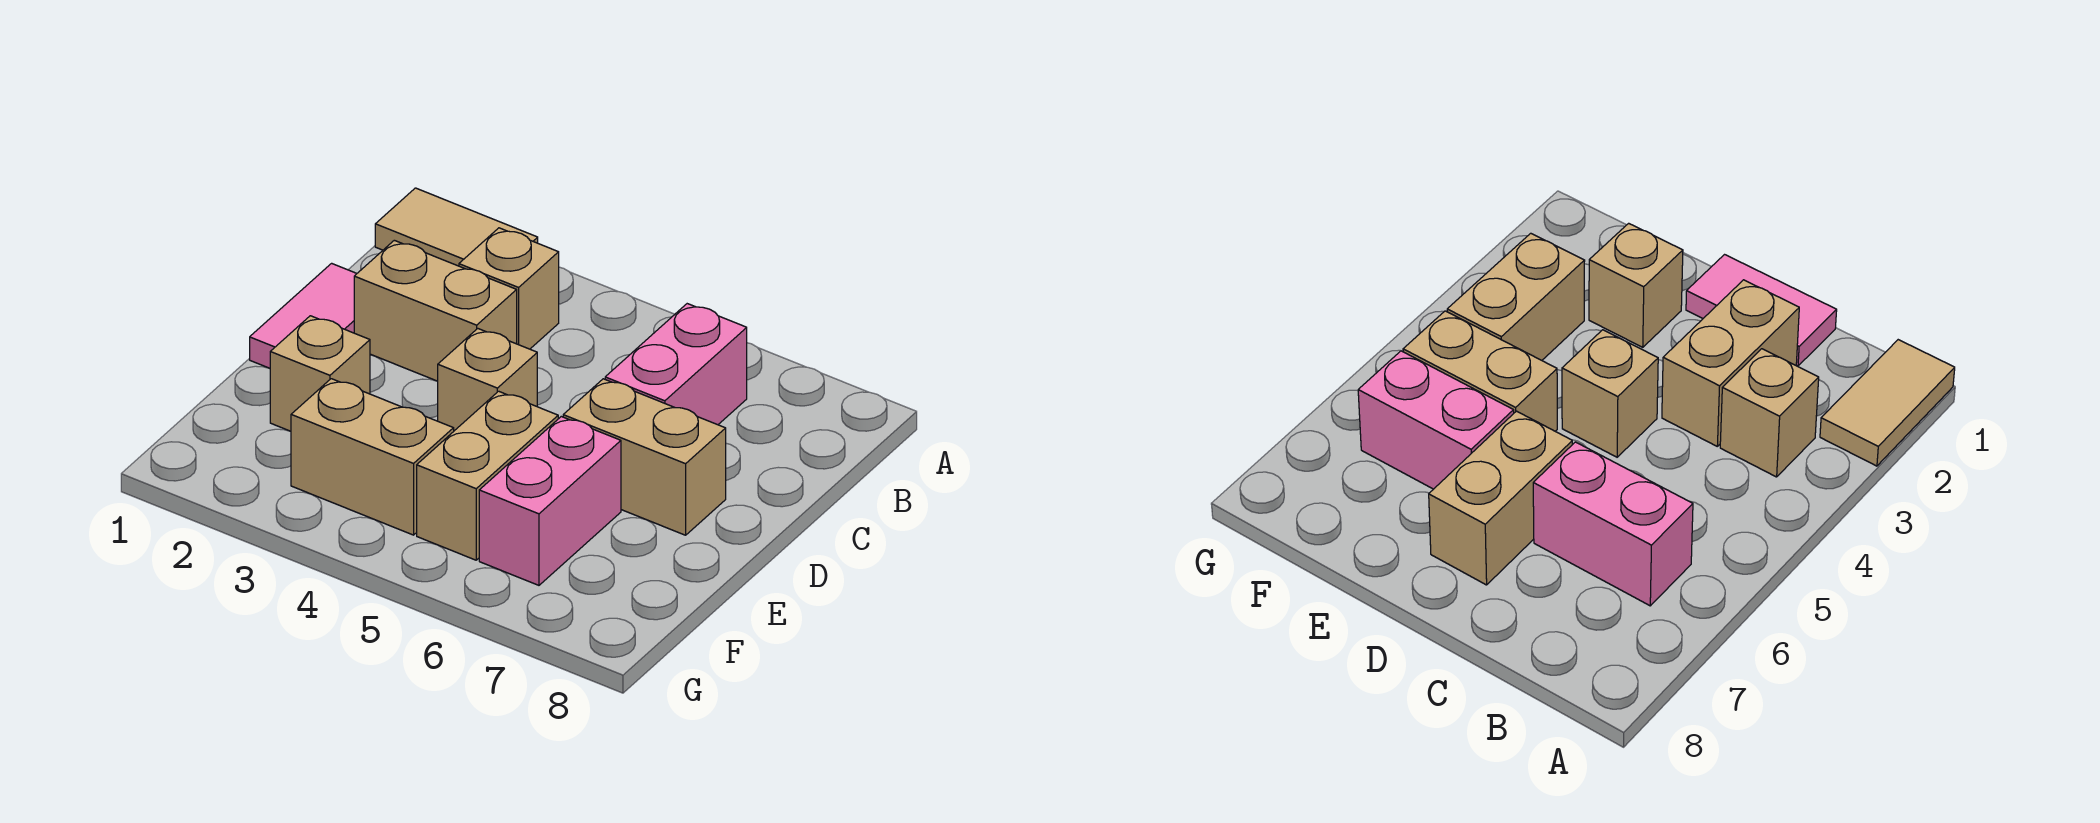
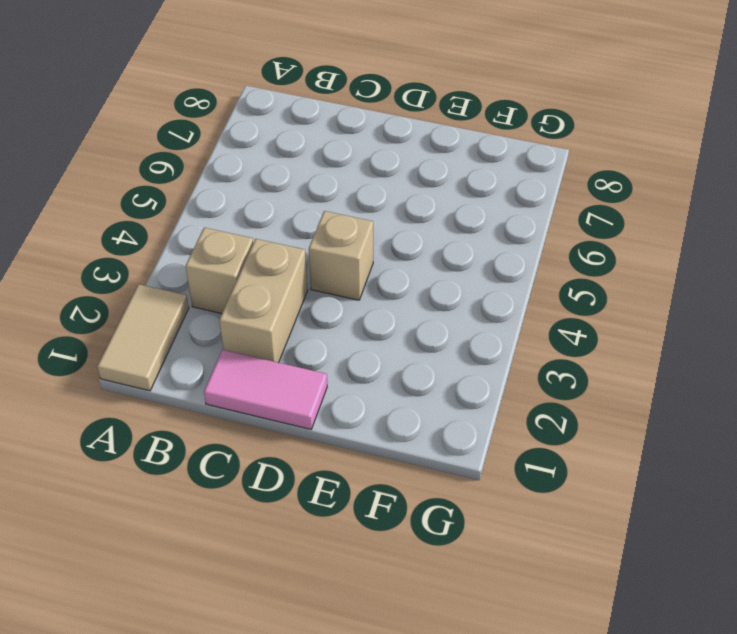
none -> pink brick B6:C6 level 1
none -> tan brick D6:D7 level 1

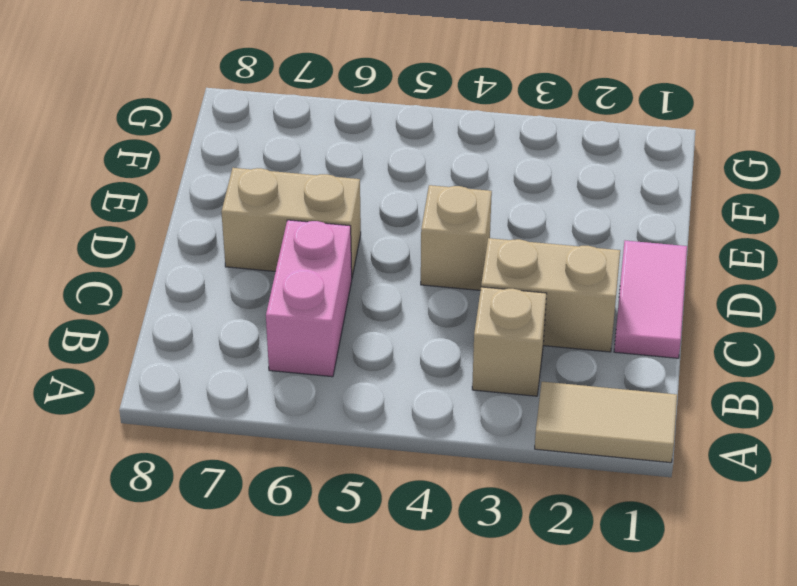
none -> tan brick E2 level 1
none -> tan brick E5:F5 level 1

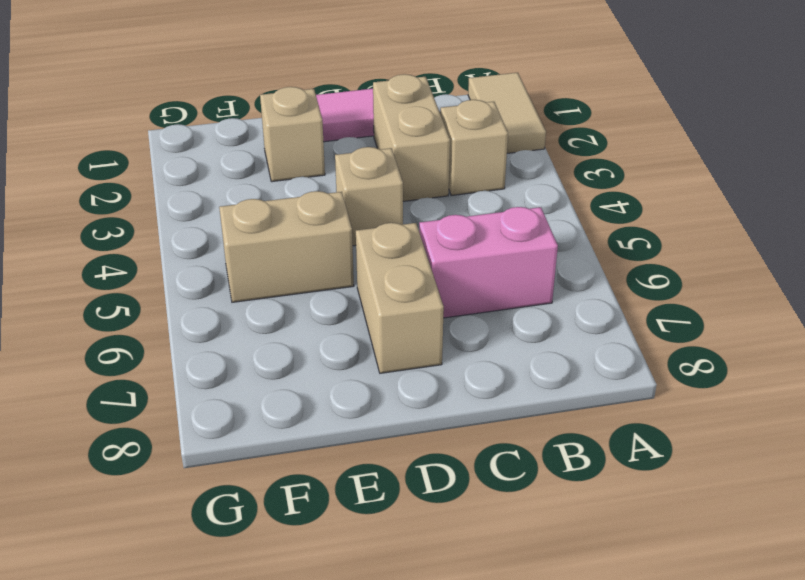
none -> pink brick E6:F6 level 1
none -> tan brick F3:F4 level 1

